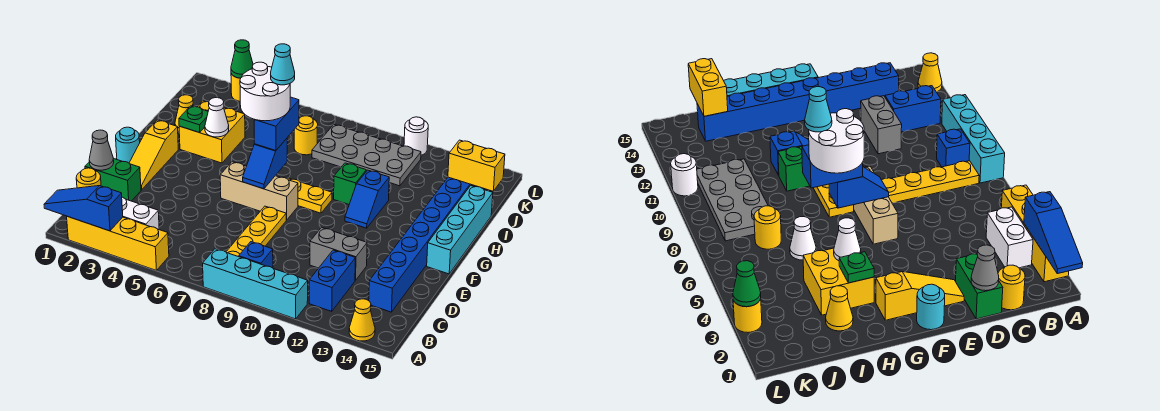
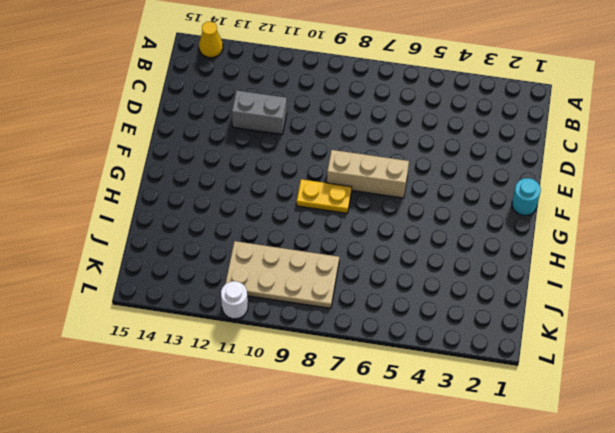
tan plate J8:K11 level 1 -> grey plate J8:K11 level 1
none -> yellow brick A2:A5 level 1
none -> cyan brick A8:A11 level 1
none -> white brick B3:B4 level 1
none -> yellow plate B8:E8 level 1

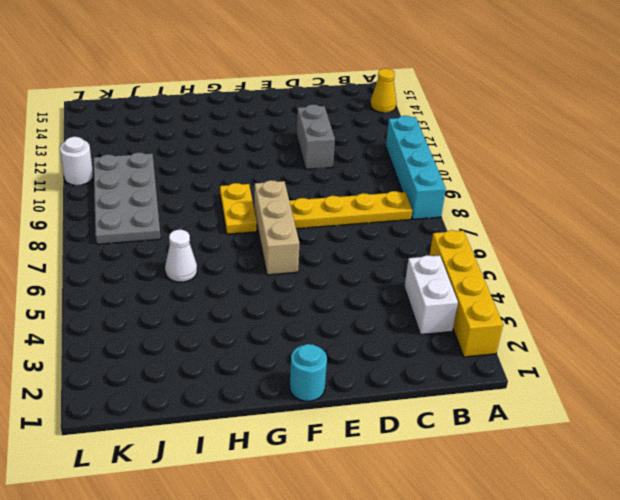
none -> blue brick B9 level 1
none -> blue brick B12:C12 level 1
none -> yellow round brick C1 level 1
none -> blue brick C14:J14 level 1

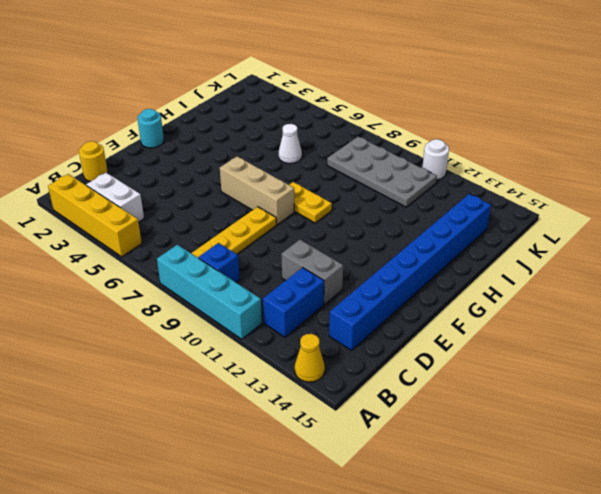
none -> green brick D1:D2 level 1
none -> yellow slope E2:G2 level 1 top G
none -> cyan brick F15:I15 level 1
none -> blue slope G11:H11 level 1 top H

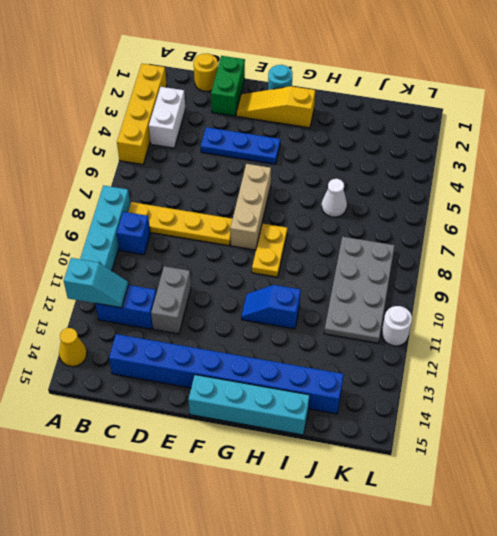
cyan slope A12:B12 level 2 top A -> none
blue plate D4:F4 level 1 -> none
none -> yellow brick H3:I4 level 1
none -> green brick H10 level 1
none -> yellow cone I2 level 1
none -> yellow round brick J7 level 1

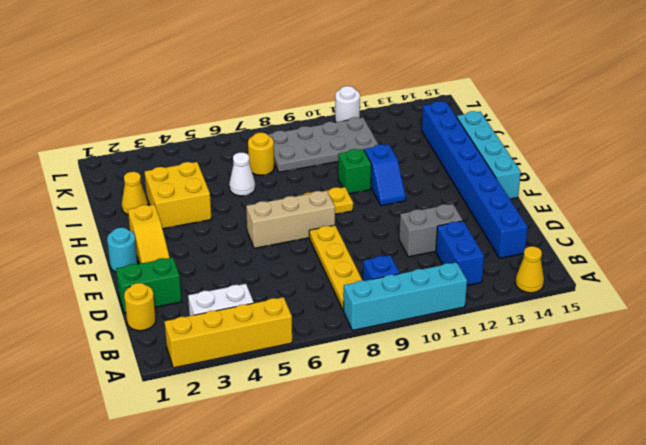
none -> yellow round brick L3 level 1
none -> blue slope A1:A3 level 2 top 3
none -> grey cone D1 level 2
none -> blue slope F7:G7 level 2 top G

